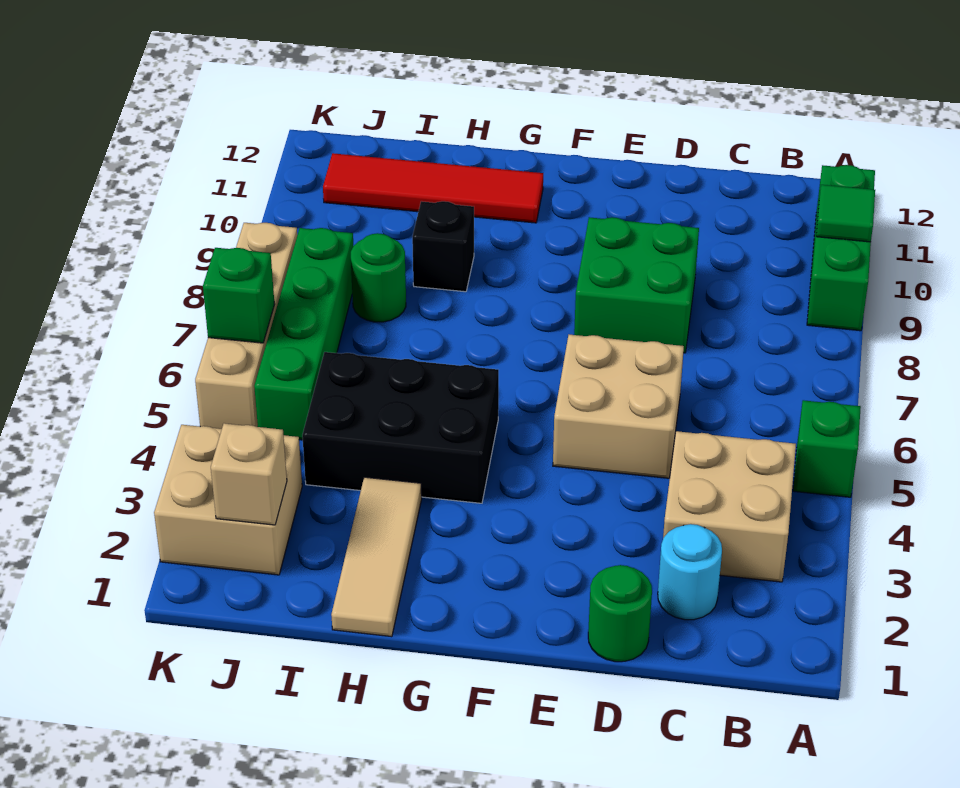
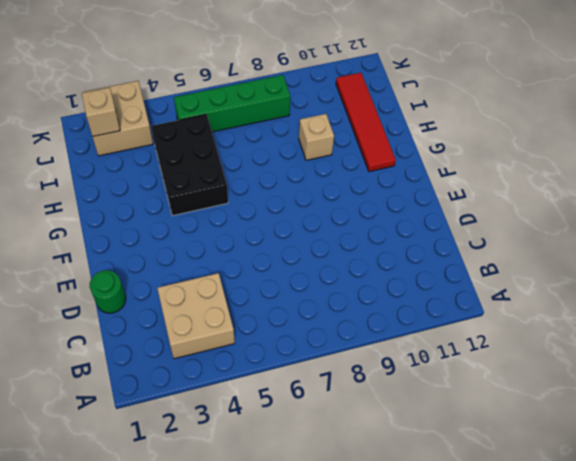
tan brick H9 level 1 -> black brick H9 level 1
none -> green brick A5 level 1
none -> green brick A9:A11 level 1
none -> cyan round brick C2 level 1

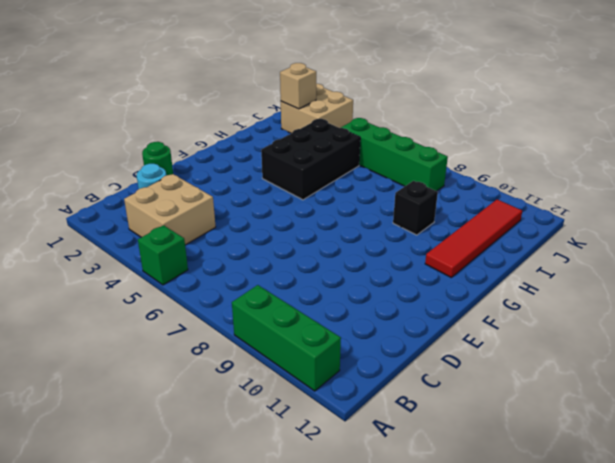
none -> tan brick D5:E6 level 1
none -> green brick D8:E9 level 1
none -> tan tile H1:H3 level 1

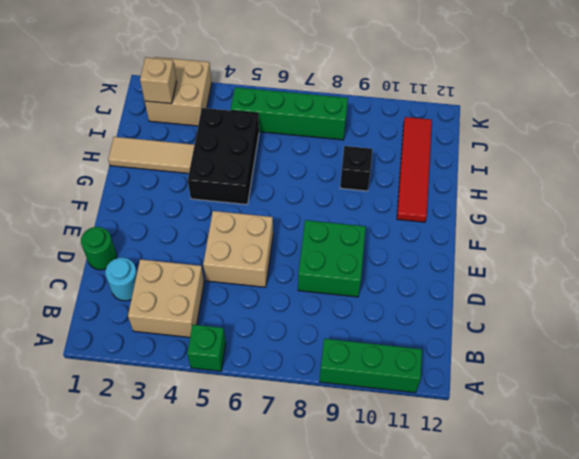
none -> green round brick I8 level 1
none -> tan brick K5:K8 level 1
none -> green tile A10 level 2

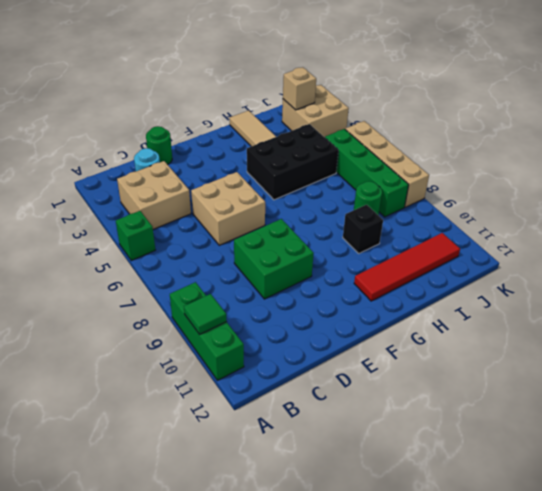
none -> green brick K6 level 2

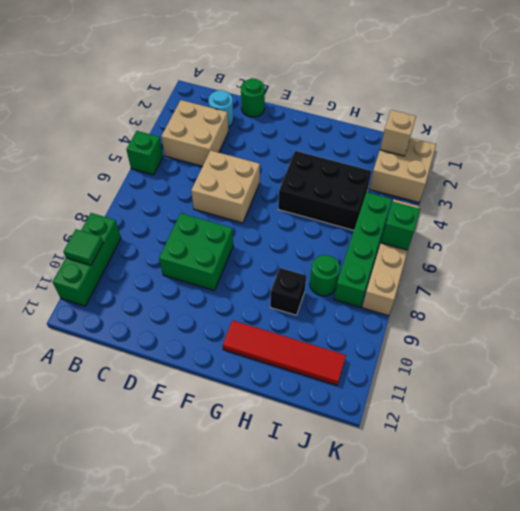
none -> tan tile H1:H3 level 1

